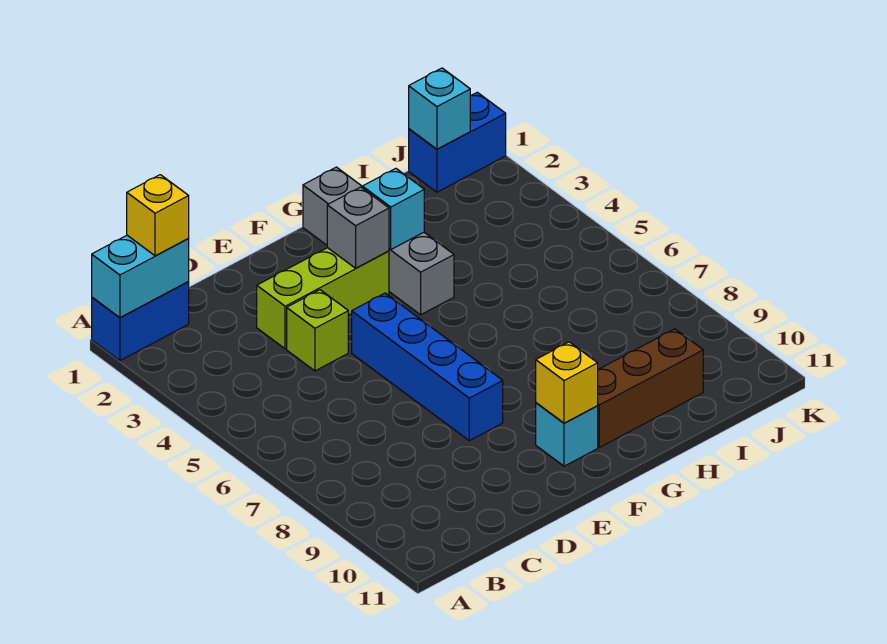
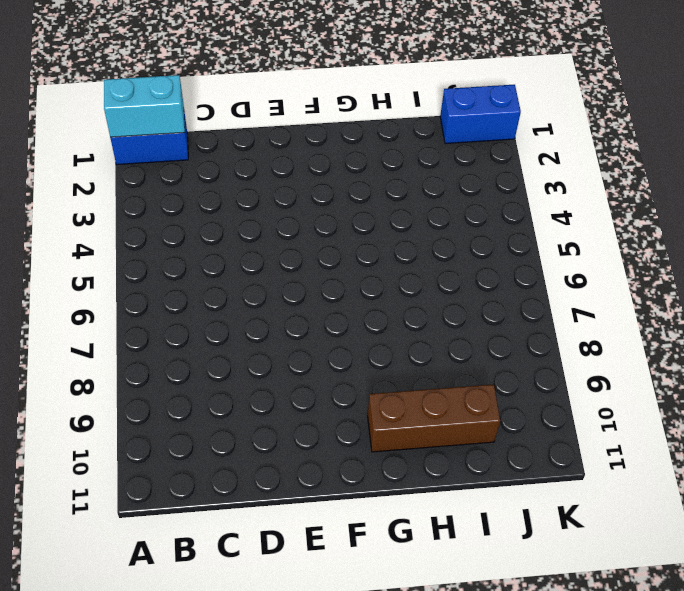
none -> lime brick D3:F3 level 1
none -> lime brick D4 level 1
none -> blue brick E5:E8 level 1

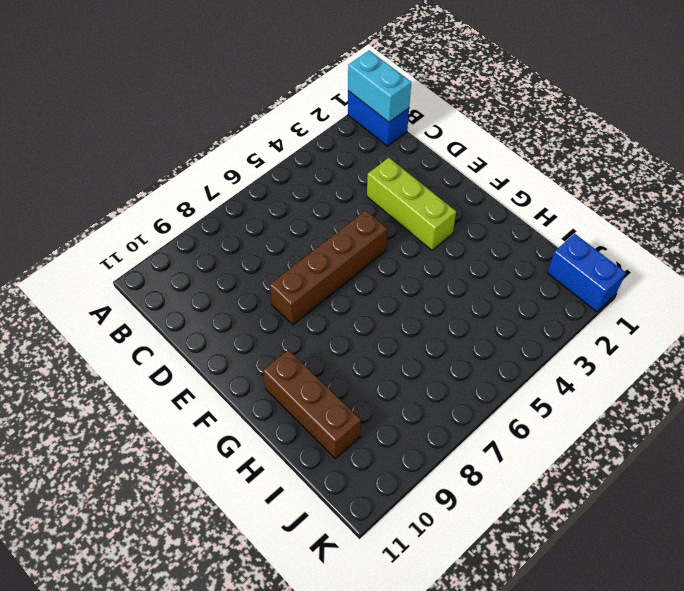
brown brick E5:E8 level 1 -> blue brick E5:E8 level 1
none -> lime brick D4 level 1
none -> cyan brick F10 level 1
none -> grey brick G1:G4 level 1

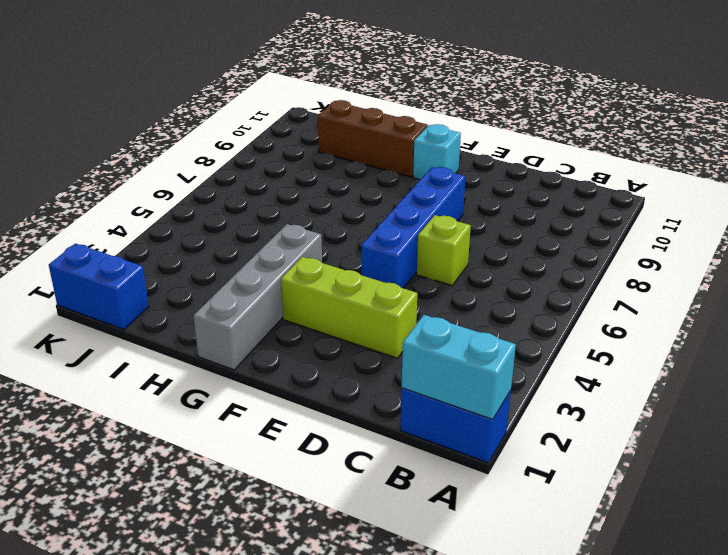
lime brick D6 level 1 -> lime brick D4 level 1
none -> grey brick F3 level 2
none -> yellow brick F10 level 2
none -> cyan brick G3 level 2

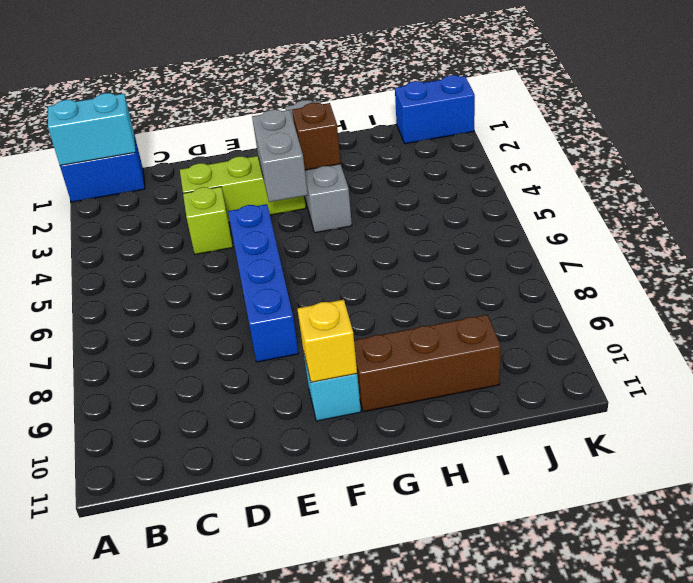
grey brick F3:F4 level 2 -> grey brick F3 level 2
brown brick G3 level 2 -> cyan brick G3 level 2
none -> cyan brick J1 level 2
none -> yellow brick B1 level 3

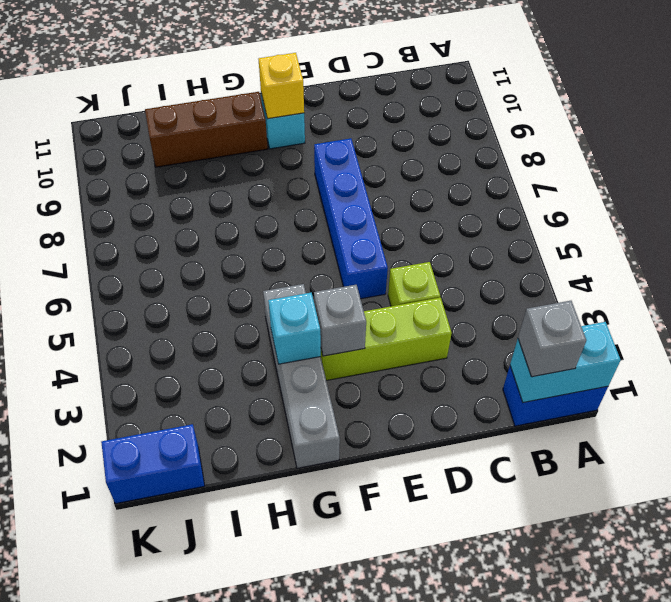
grey brick B1 level 3 -> yellow brick B1 level 3
none -> cyan brick J1 level 2

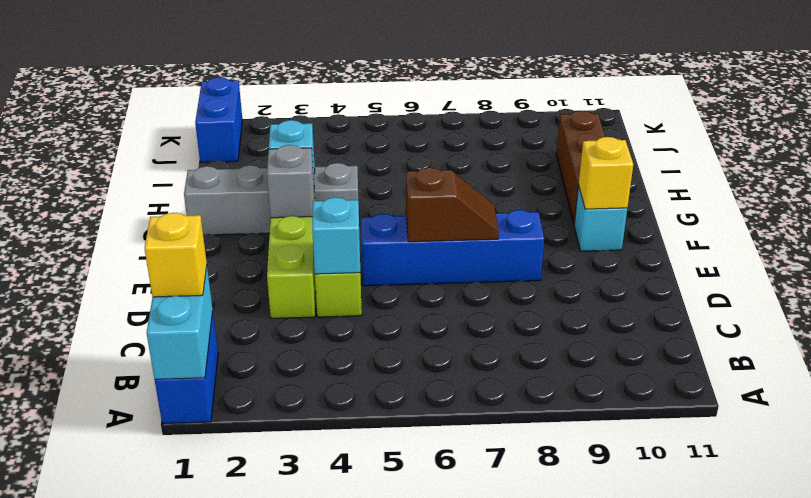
cyan brick D4 level 2 -> cyan brick J1 level 2
brown slope E6:E7 level 2 top 6 -> none

